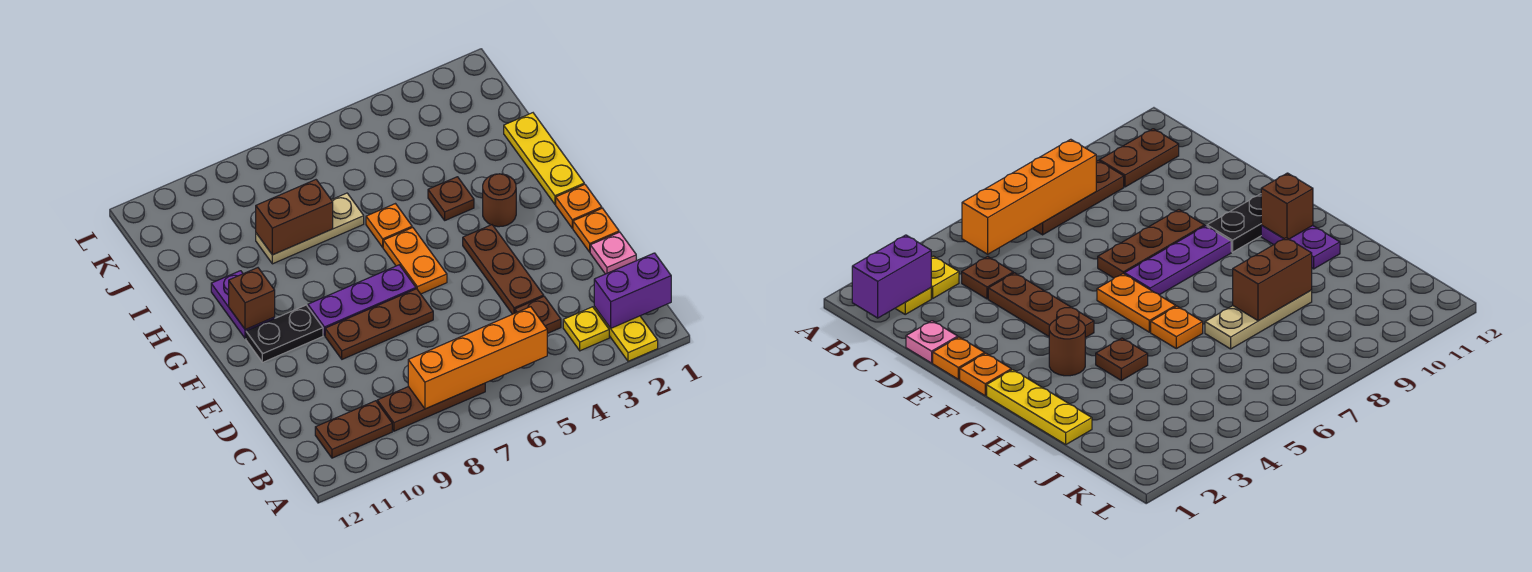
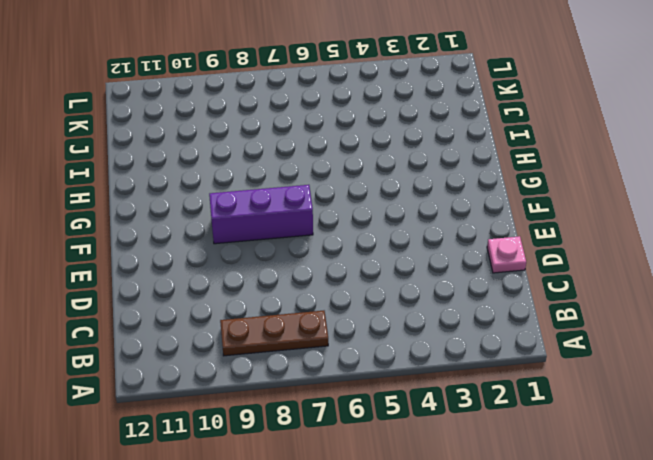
purple brick F7:F9 level 1 -> purple plate F7:F9 level 1
none -> yellow plate A2:B2 level 1
none -> yellow plate B3 level 1
none -> brown plate B10:B11 level 1

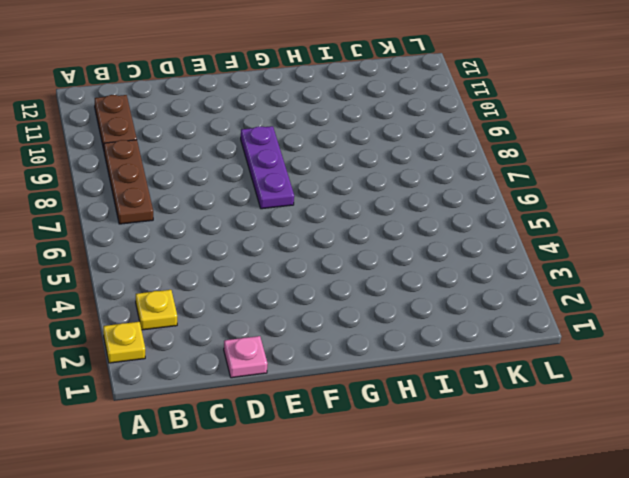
yellow plate A2 level 1 -> yellow plate A2:B2 level 1
none -> brown plate C4 level 1
none -> brown plate D4:F4 level 1
none -> orange plate E1 level 1

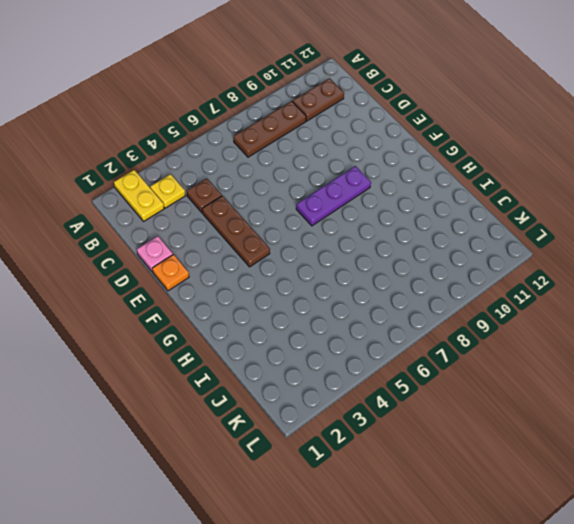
none -> brown plate E7:E9 level 1
none -> orange plate F1 level 1
none -> orange plate F6:G6 level 1

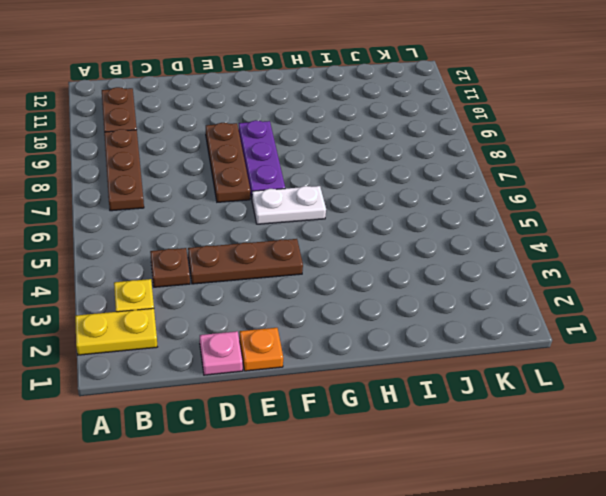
white plate F6:G6 level 1 -> orange plate F6:G6 level 1
none -> orange plate F1 level 1
none -> black plate F10:F11 level 1
none -> yellow plate G1:I1 level 1

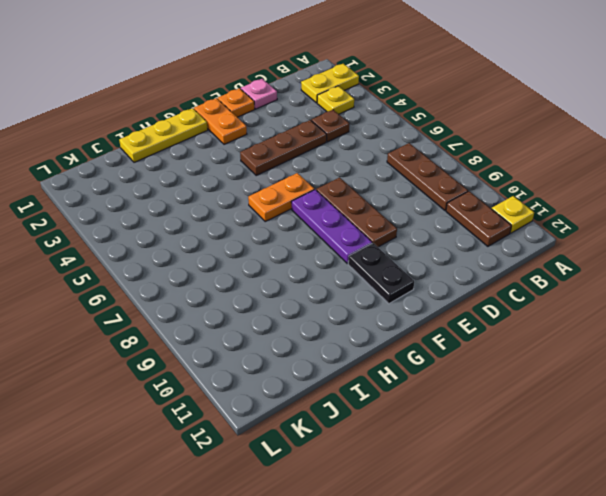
yellow plate A11 level 1 -> none
orange plate F1:F2 level 1 -> orange plate F1 level 1
none -> brown round brick G3 level 1
none -> purple plate G11:H11 level 1
none -> brown plate H4 level 1

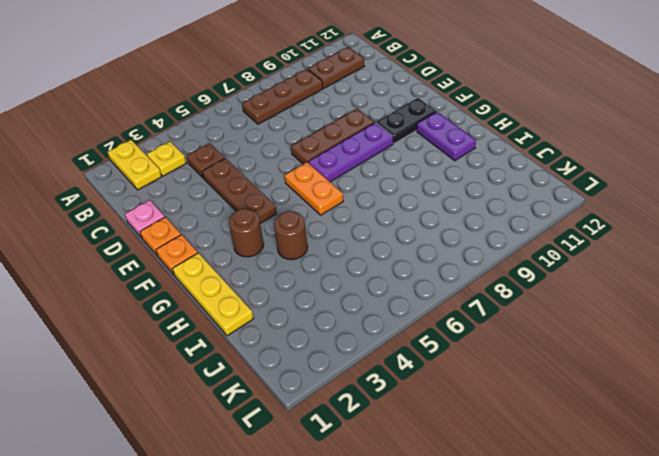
brown round brick H4 level 1 -> brown plate H4 level 1
none -> orange plate H6 level 1
none -> tan plate I7:I9 level 1
none -> purple brick B1:B2 level 2

